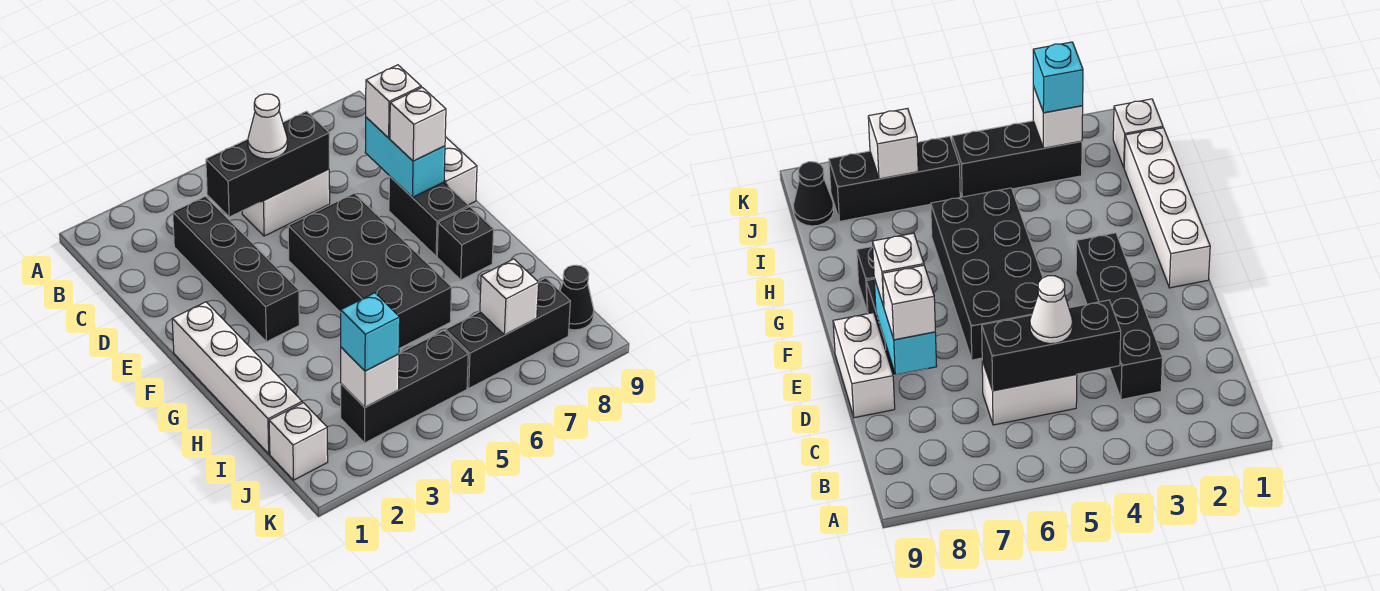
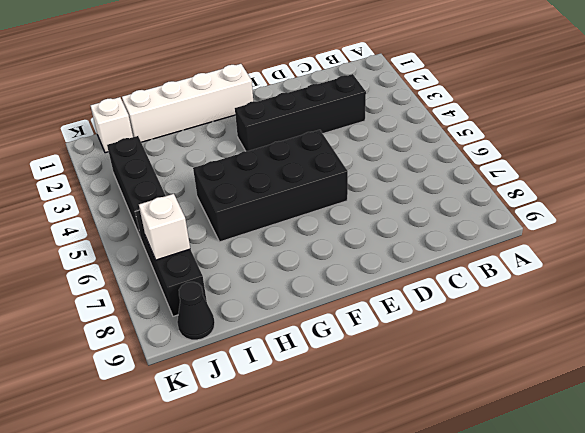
none -> white brick C5:C6 level 1
none -> white brick D9:E9 level 1
none -> black brick E8:F8 level 1

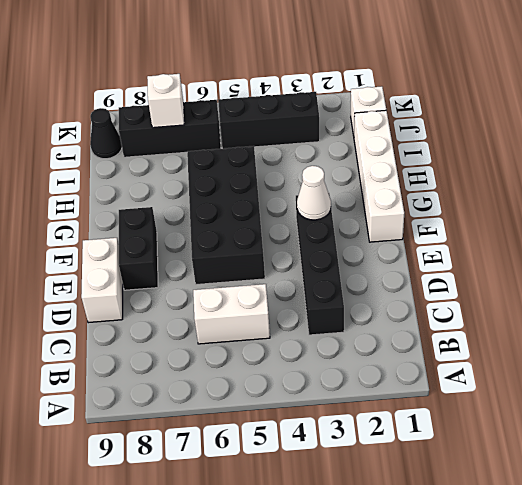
white cone F3 level 2 -> white cone C5 level 3
none -> black brick G8 level 1
none -> black brick C4:C6 level 2
none -> cyan brick D8:E8 level 2

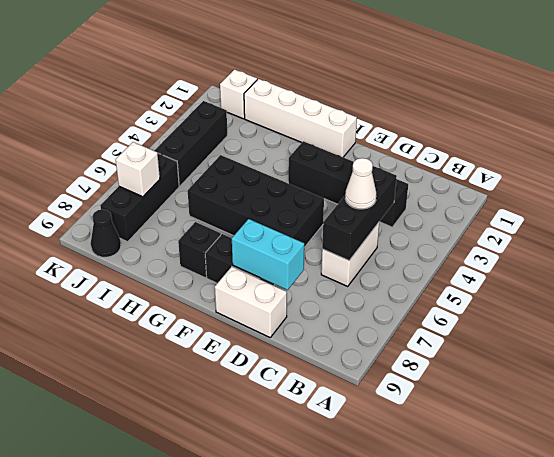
none -> white brick J3 level 2
none -> white brick D8 level 3
none -> white brick E8 level 3

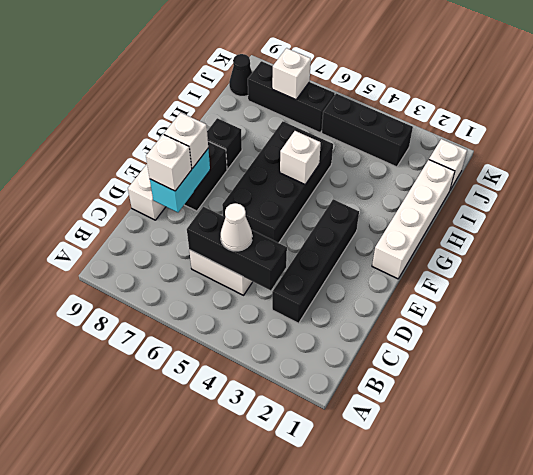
white brick G5 level 2 -> white brick J3 level 2
none -> cyan brick J3 level 3

